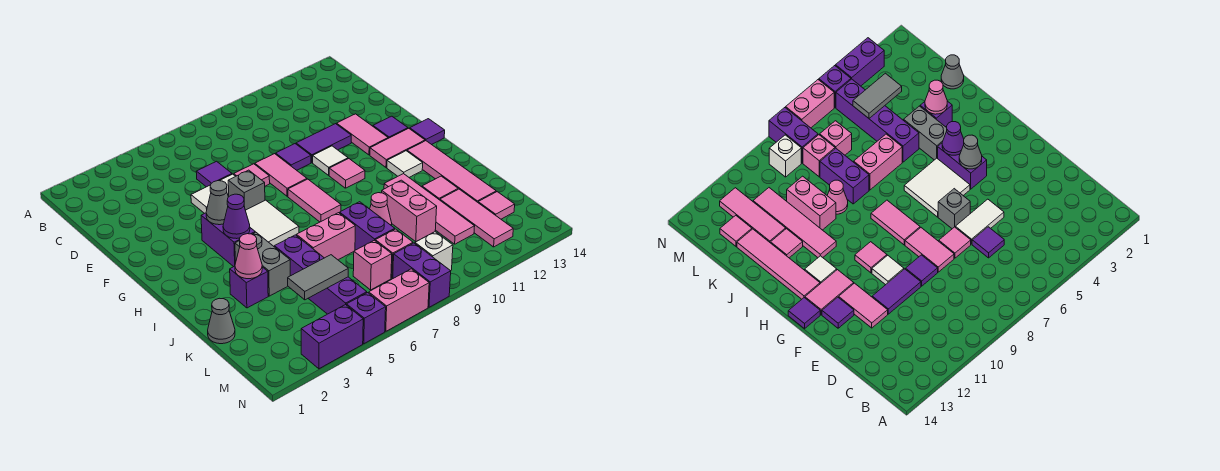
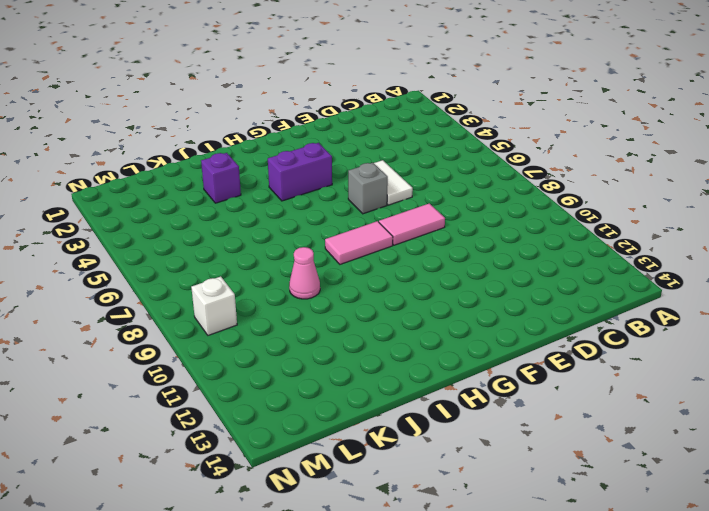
none -> purple tile D6 level 1
none -> pink tile E7 level 1
none -> purple tile E9 level 1
none -> purple tile E10:E11 level 1

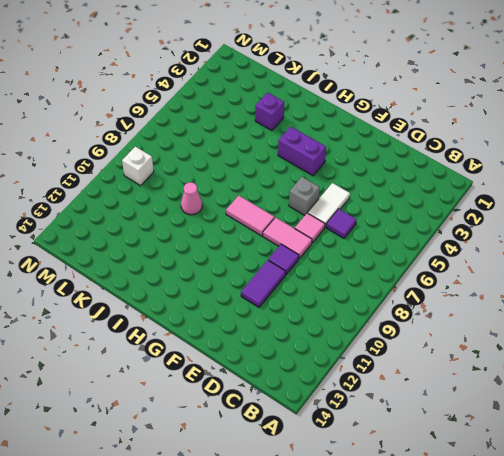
none -> pink tile E12:F12 level 1
none -> white tile F10 level 1
none -> purple tile F13 level 1
none -> white tile G5:H6 level 1

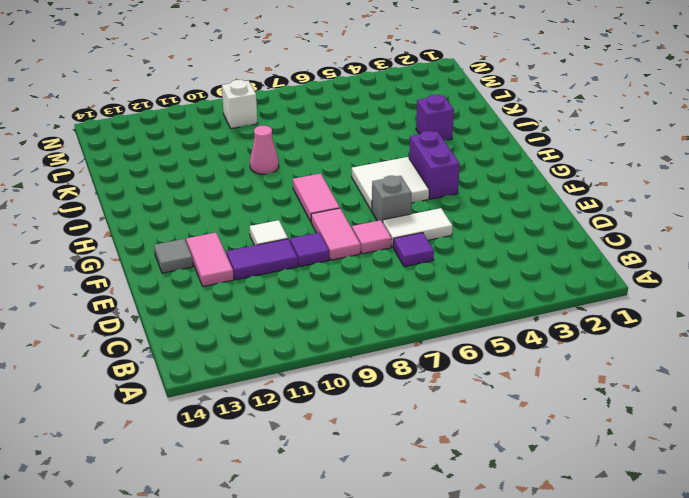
grey tile F13 level 1 -> purple tile F13 level 1
none -> pink tile G10 level 1
none -> pink tile G12:G13 level 1
none -> purple tile G14 level 1
none -> white tile H12 level 1

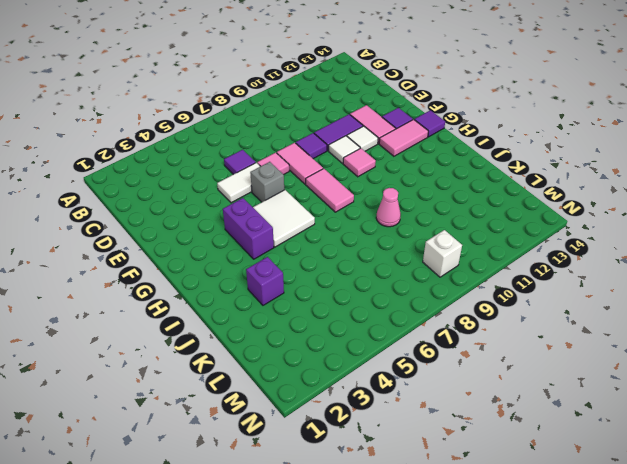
white tile F11 level 1 -> white tile H12 level 1
none -> pink tile H13:K13 level 1
none -> grey brick I4:J4 level 1
none -> pink tile I11:L11 level 1
none -> purple brick J5:M5 level 1

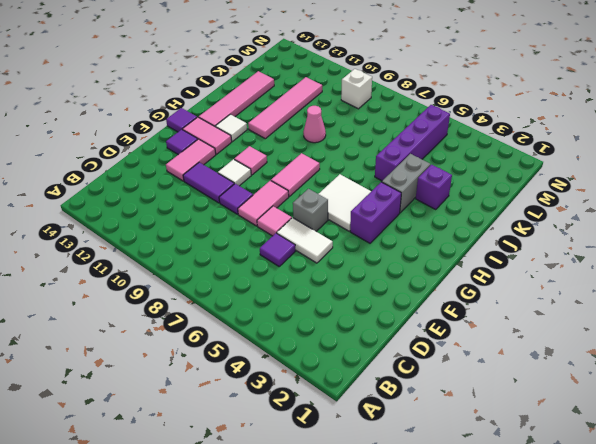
none -> pink brick J6:J7 level 1
none -> purple brick J8:K8 level 1
none -> pink brick J10:K10 level 1
none -> pink tile J12 level 1

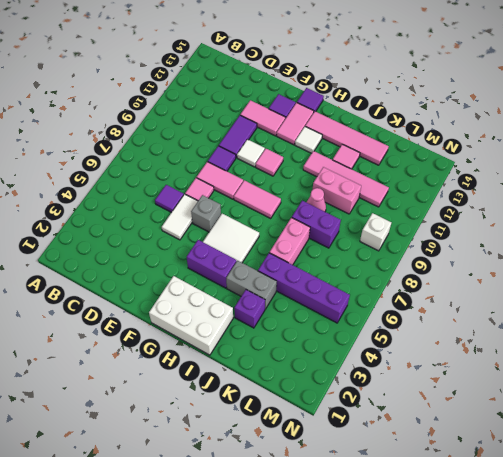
white brick G1:I2 level 1 -> none
none -> grey cone K1 level 1
none -> pink tile K12:M12 level 1
none -> pink brick L7 level 1
none -> pink brick L8 level 1

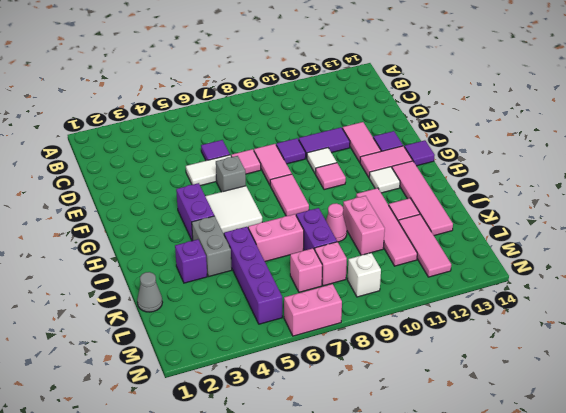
none -> pink tile L13 level 1
none -> purple brick M8:N8 level 1
none -> purple brick N3:N4 level 1
none -> purple brick N5 level 1

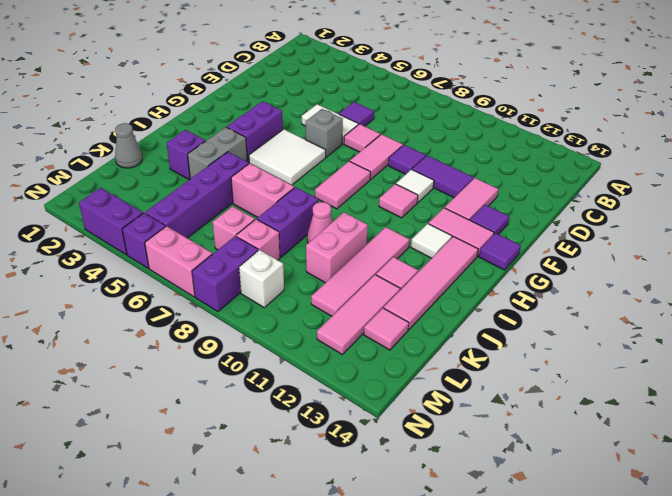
none -> grey cone G4 level 2
none -> purple cone H4 level 2
none -> pink cone J3 level 2
none -> grey tile L4:L5 level 2

